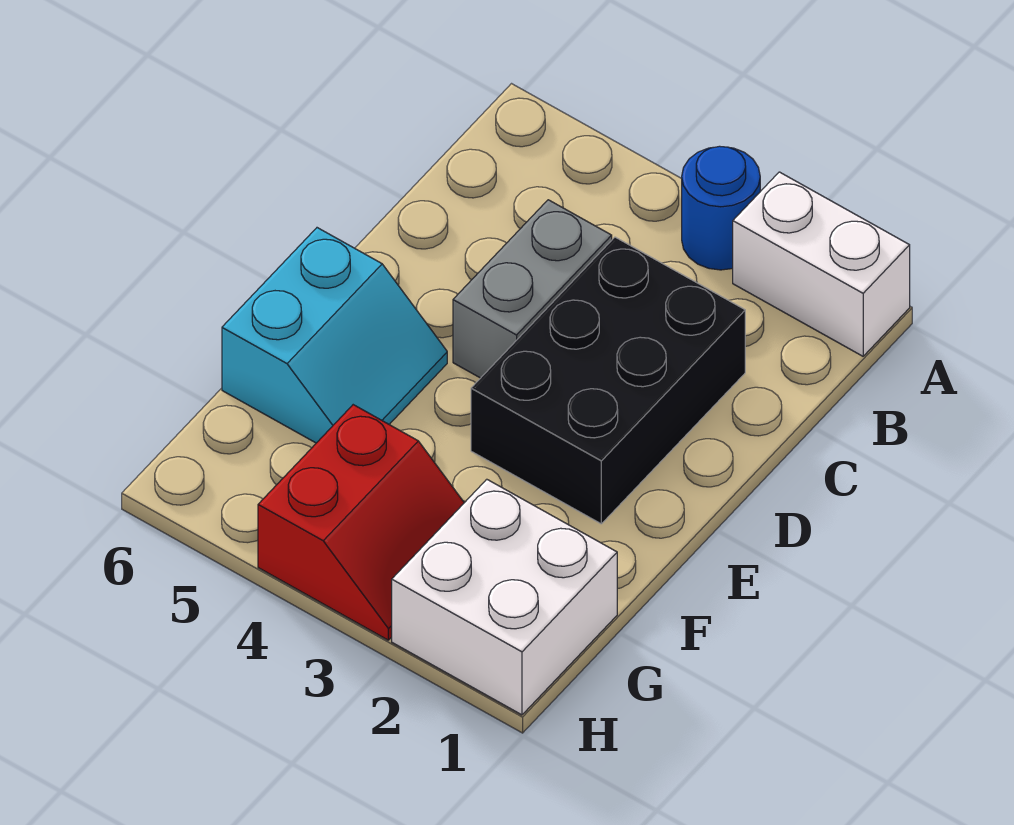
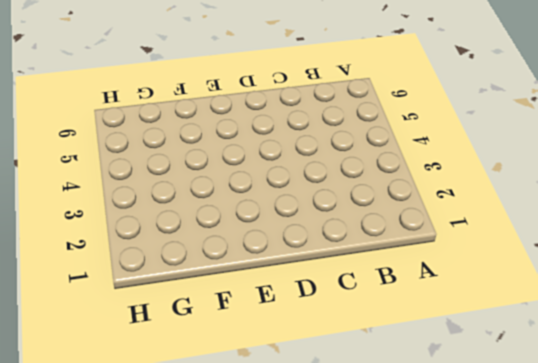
none -> white brick A1:A2 level 1
none -> blue round brick A3 level 1

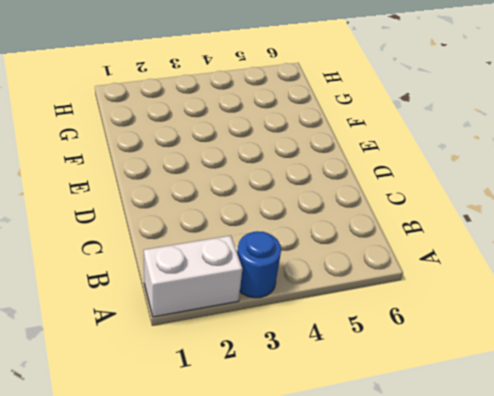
none -> black brick C2:E3 level 1
none -> grey brick C4:D4 level 1

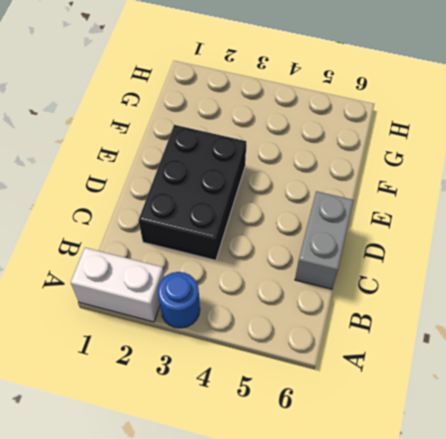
grey brick C6:D6 level 1 -> grey brick C4:D4 level 1
none -> cyan slope E5:F6 level 1 top 6
none -> white brick G1:H2 level 1

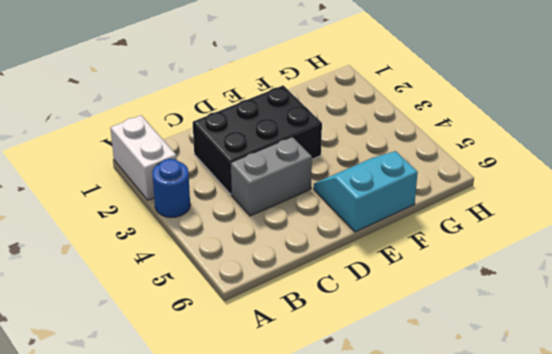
none -> white brick G1:H2 level 1
none -> red slope G3:H4 level 1 top 4

